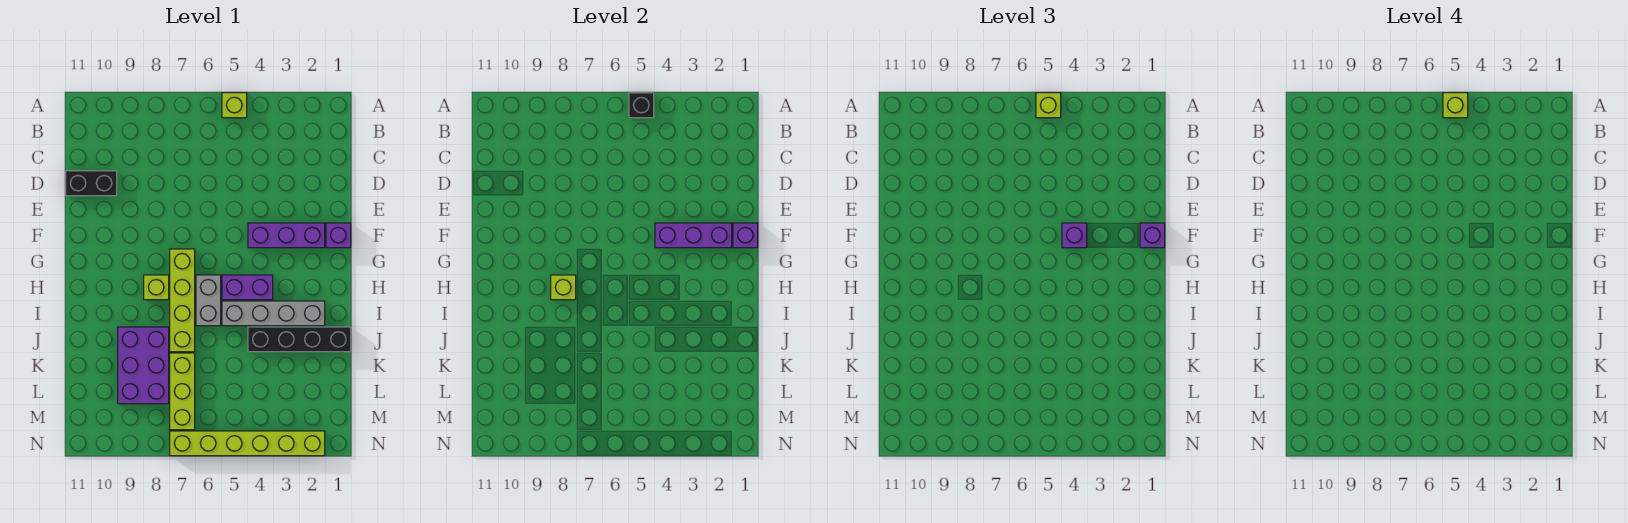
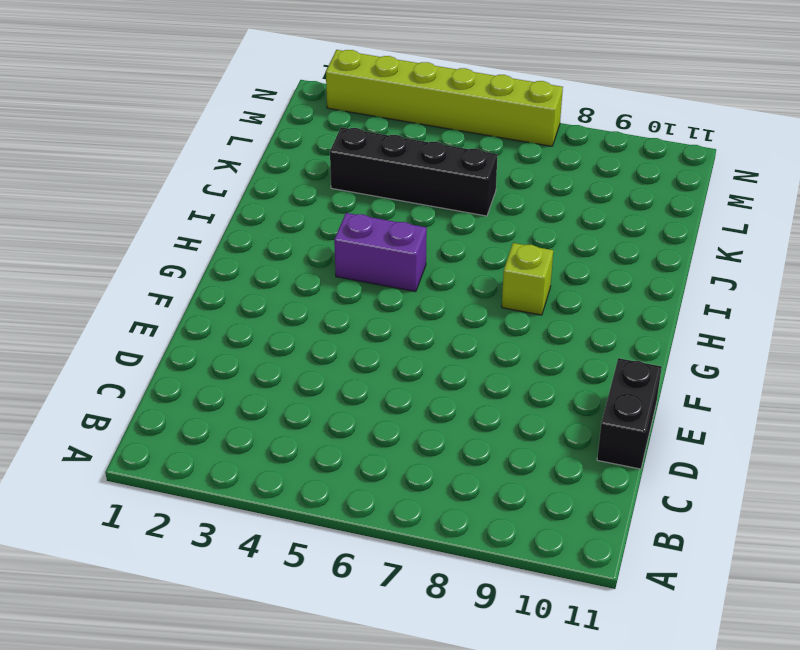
black brick D11:E11 level 1 -> black brick D10:D11 level 1
black brick K3:K6 level 1 -> black brick J1:J4 level 1
none -> lime brick A5 level 1
none -> purple brick F1 level 1
none -> purple brick F2:F4 level 1

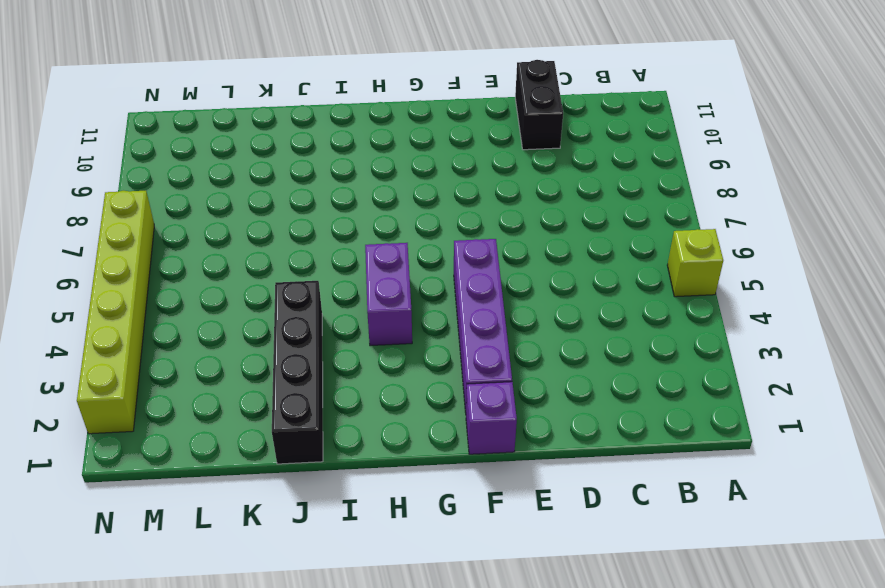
purple brick F2:F5 level 1 -> purple brick F2:F4 level 1
none -> lime brick G7:J7 level 1
none -> grey brick H6:I6 level 1
none -> lime brick H8 level 1

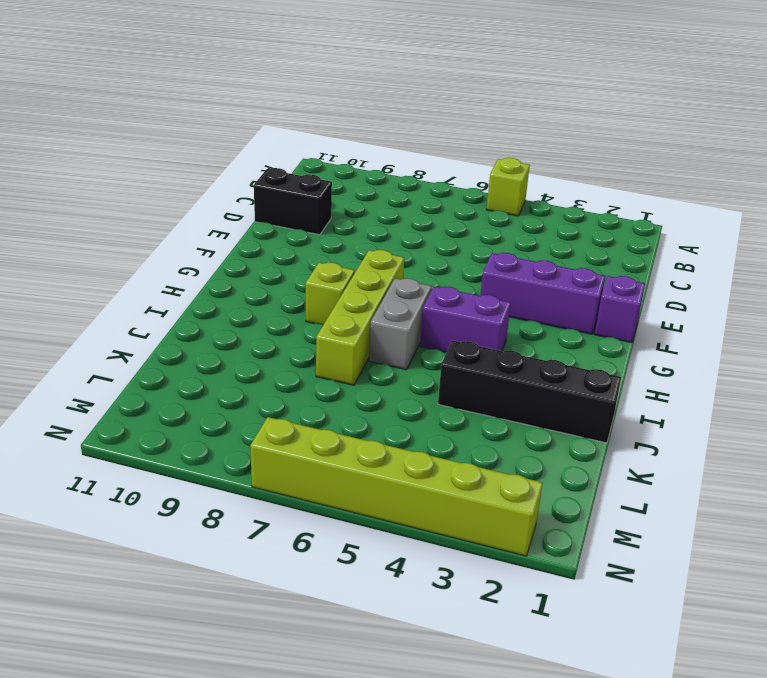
none -> grey brick I2:I5 level 1
none -> purple brick J8:L9 level 1
none -> lime brick K7:M7 level 1

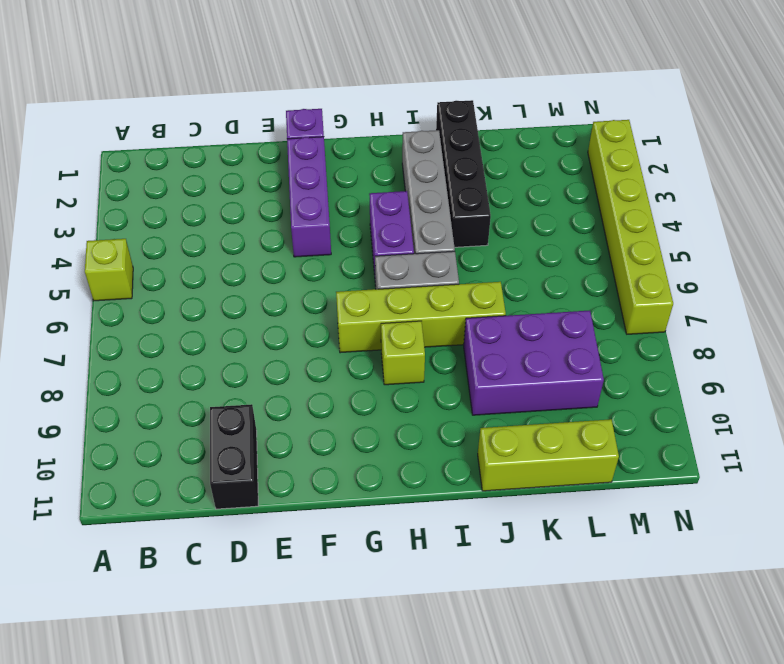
lime brick J11:L11 level 1 -> lime brick K7:M7 level 1
none -> black brick A5 level 2
none -> purple brick F1 level 2
none -> purple brick F2:F4 level 2

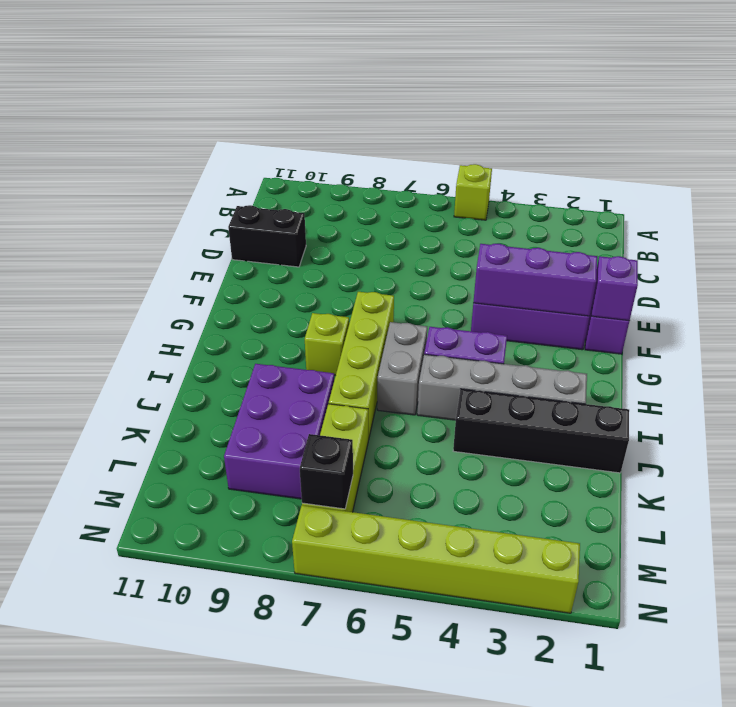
black brick M7 level 2 -> black brick A5 level 2
none -> lime brick H8 level 2
none -> lime brick A5 level 3
none -> purple brick F1 level 3

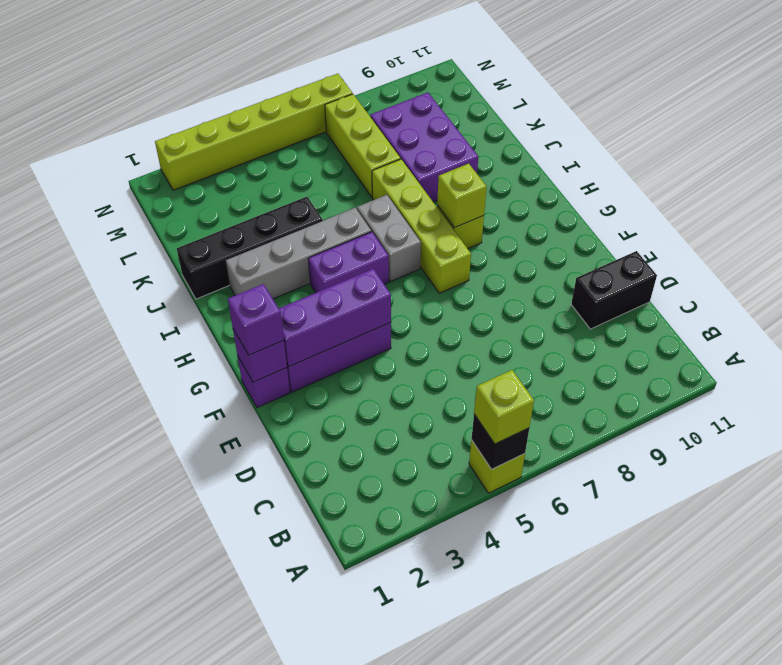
none -> purple brick F4 level 3
none -> lime brick A5 level 4

